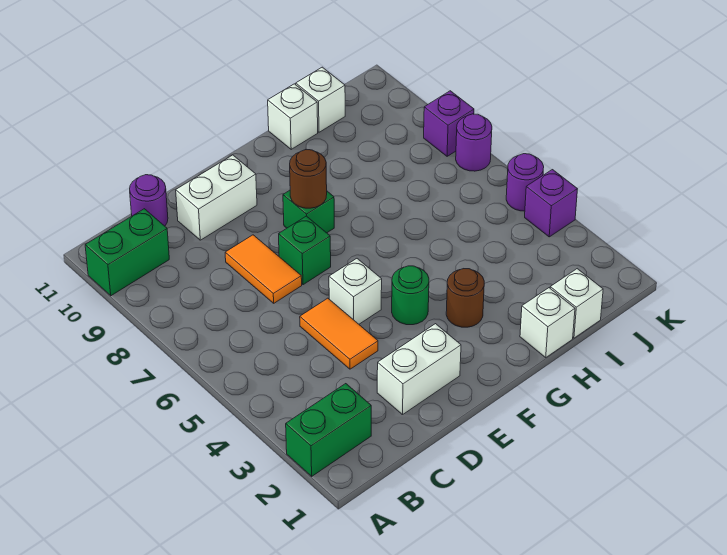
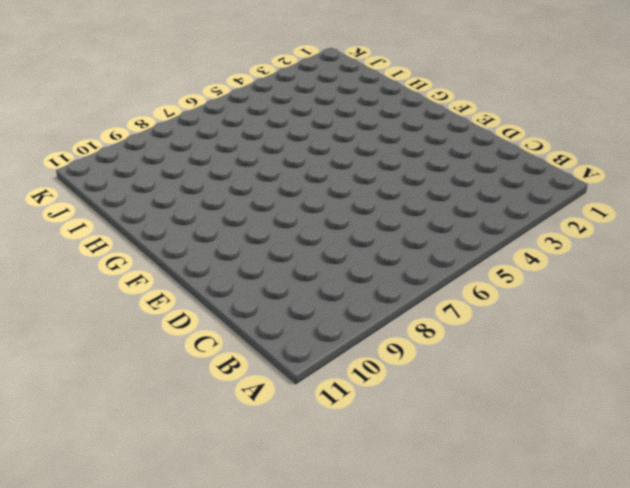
none -> green brick A2:B2 level 1
none -> green brick A10:B10 level 1
none -> purple round brick C11 level 1

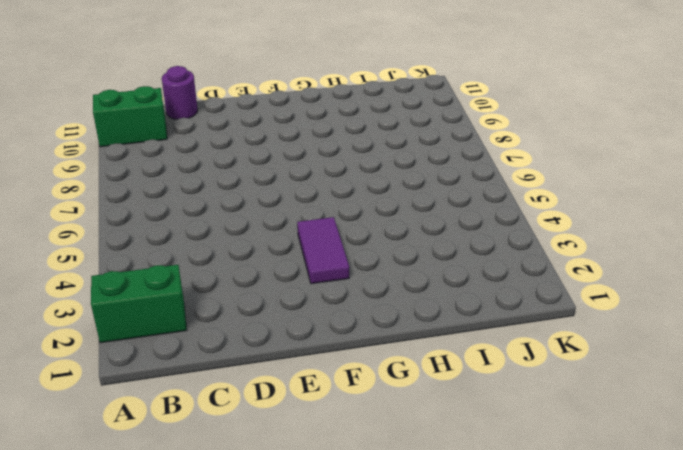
purple tile F3:F4 level 1 -> green round brick F4 level 1
none -> white brick D2:E2 level 1
none -> orange tile D4:D5 level 1
none -> orange tile D7:D8 level 1

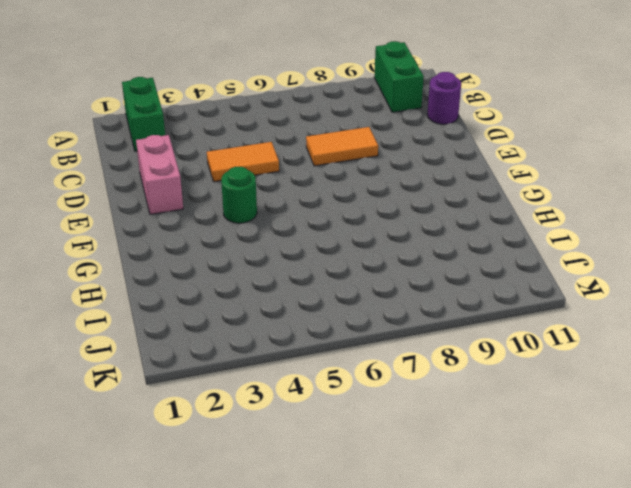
pink brick D2:E2 level 1 -> white brick D2:E2 level 1
none -> white brick D10:E10 level 1
none -> white brick E5 level 1
none -> green brick E7 level 1

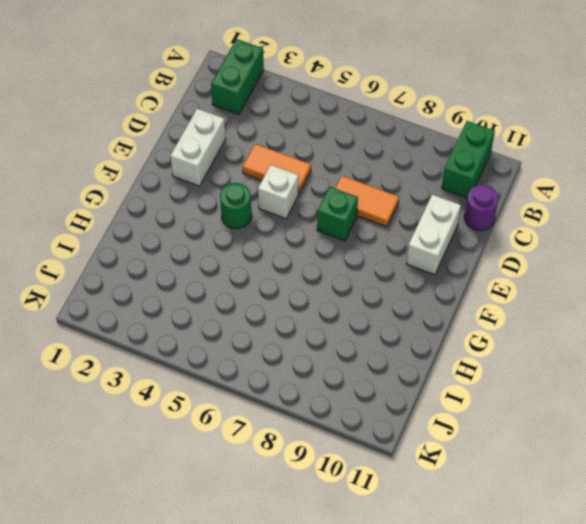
none -> green brick F8 level 1
none -> brown round brick G3 level 1
none -> white brick H1 level 1

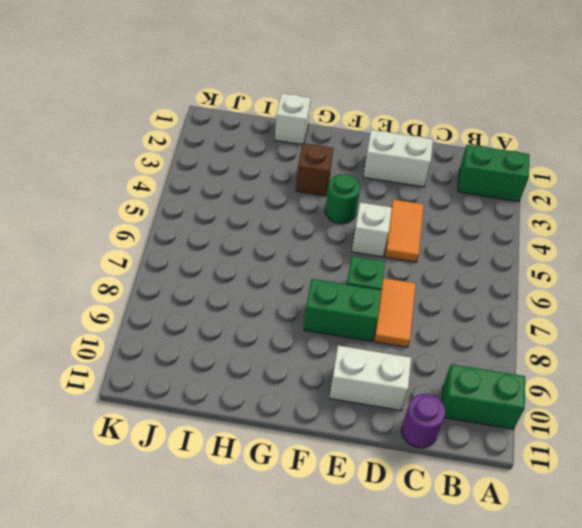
green brick E8:F8 level 1 -> green brick F8 level 1
brown brick G3 level 1 -> brown round brick G3 level 1
none -> white brick H11 level 1
none -> white brick I1 level 1
none -> white brick I11 level 1

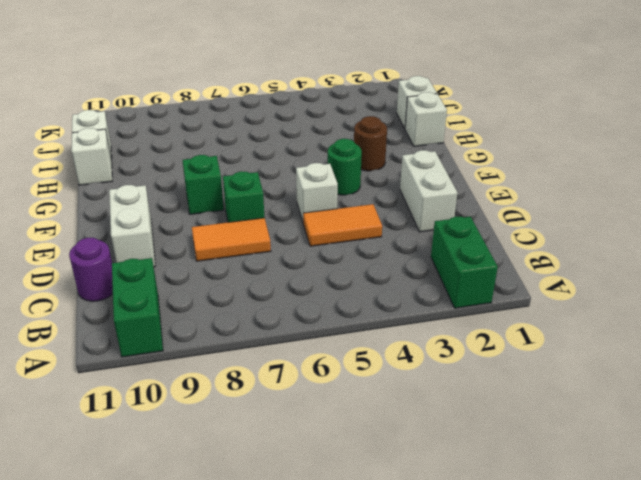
none -> purple brick K4 level 1
none -> purple round brick K5 level 1
none -> purple round brick K7 level 1

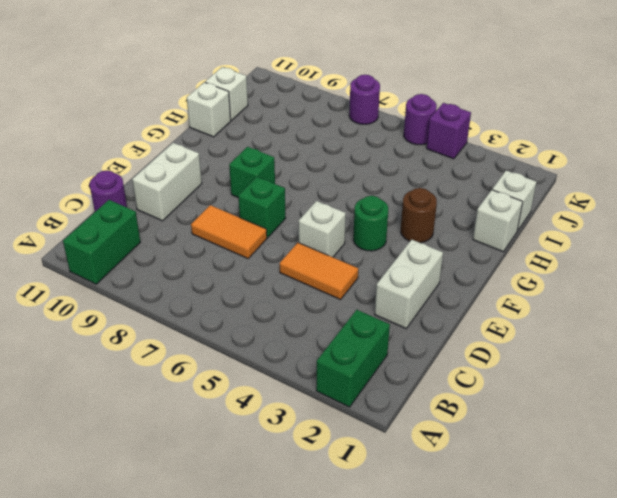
none -> purple brick K8 level 1
none -> brown round brick F8 level 2

